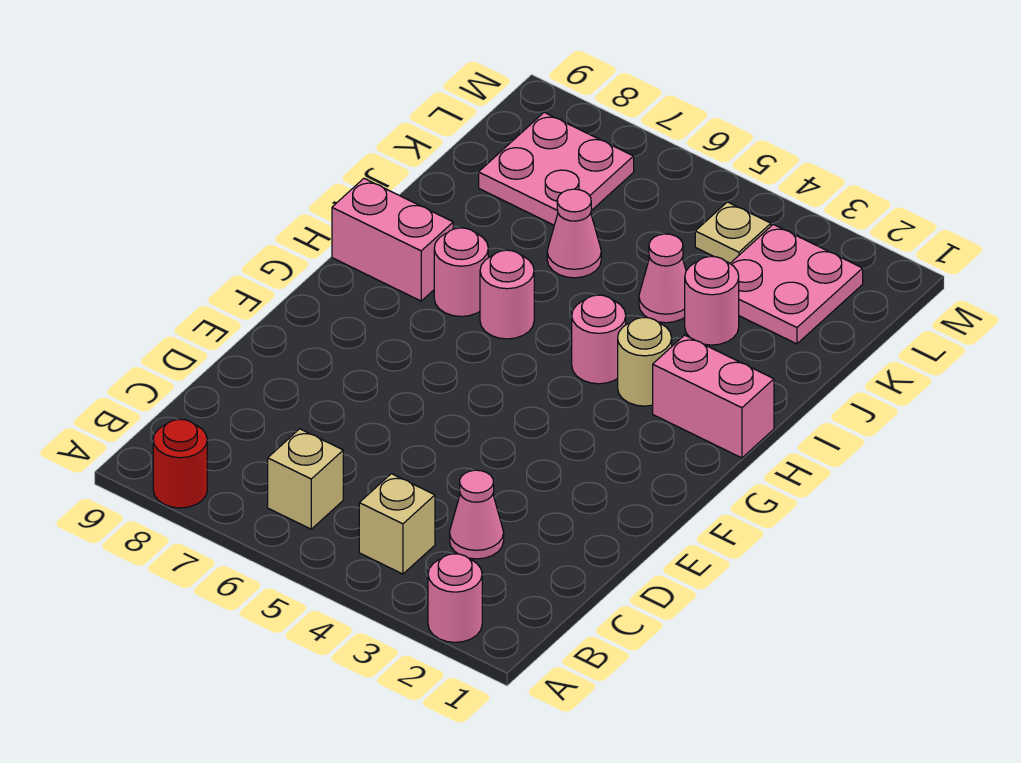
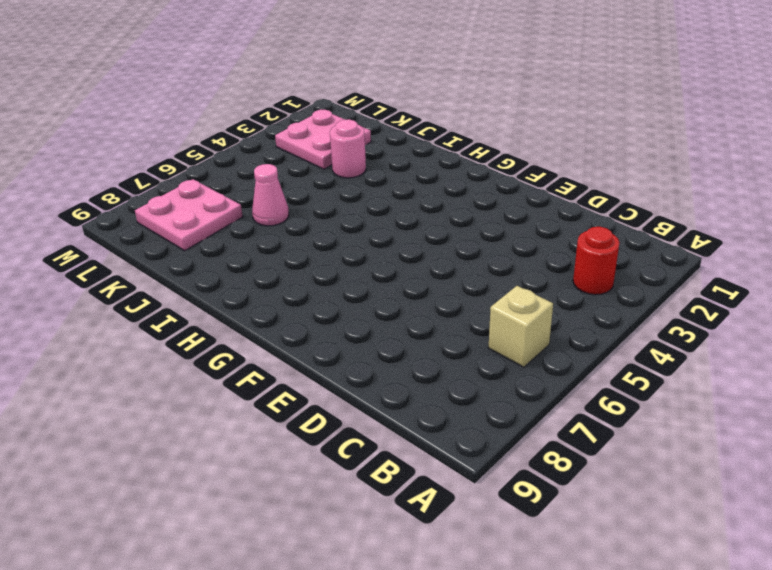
red round brick B3 level 1 -> red round brick A8 level 1
none -> pink round brick A2 level 1
none -> tan brick B4 level 1
none -> pink cone C3 level 1

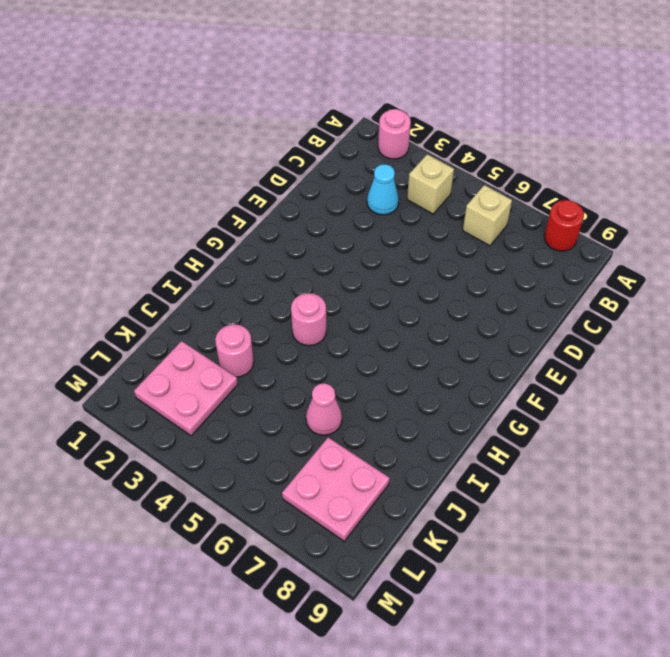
cyan cone C3 level 1 -> pink cone C3 level 1
none -> pink brick H1:H2 level 1
none -> tan round brick H3 level 1
none -> pink round brick H6 level 1

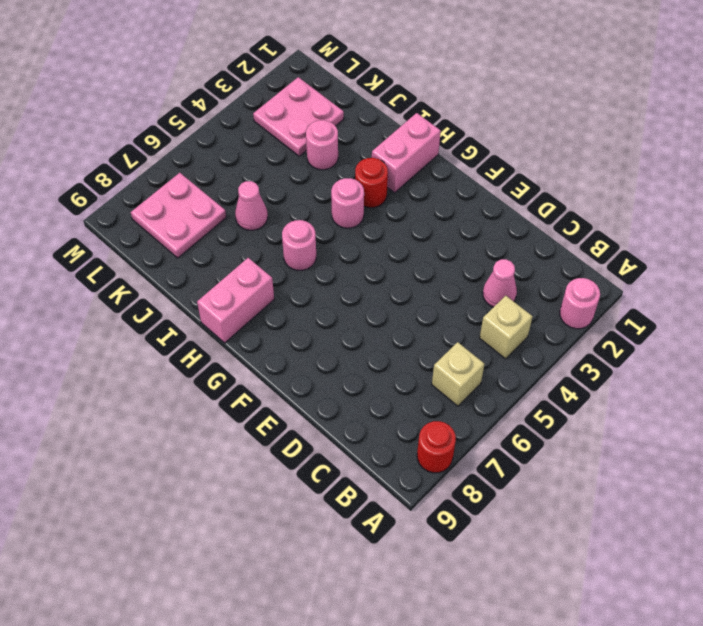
red round brick H3 level 1 -> tan round brick H3 level 1
none -> pink round brick H7 level 1
none -> pink cone J4 level 1
none -> tan plate L4 level 1

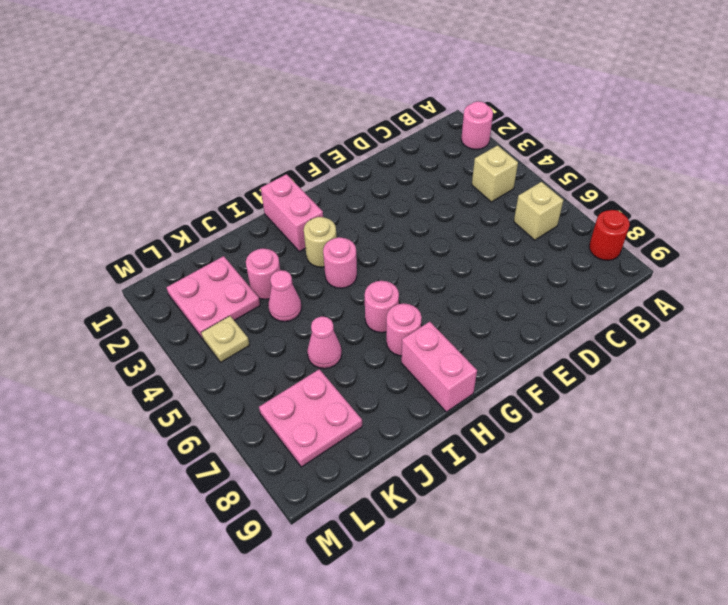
none -> pink cone C3 level 1

